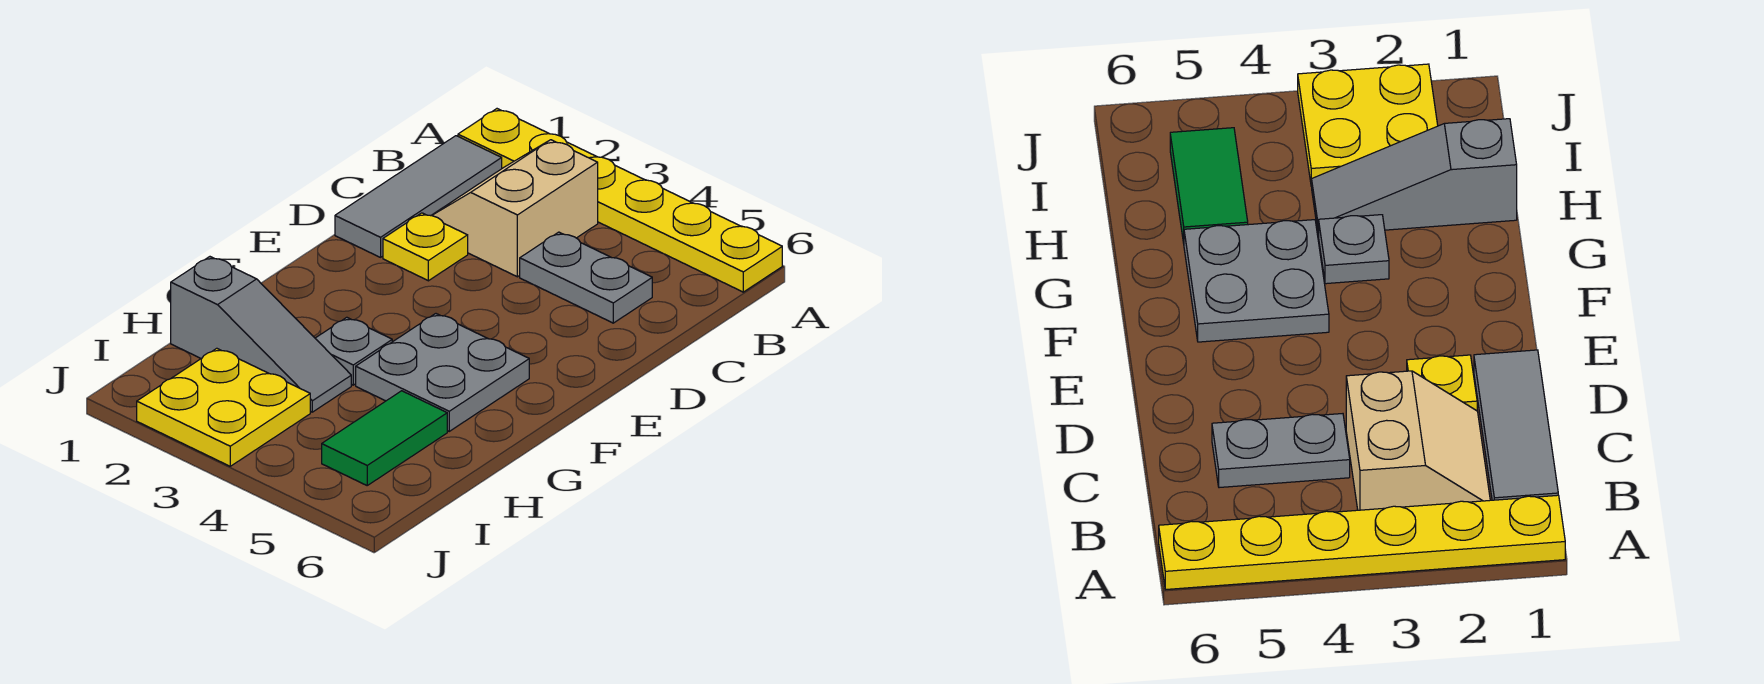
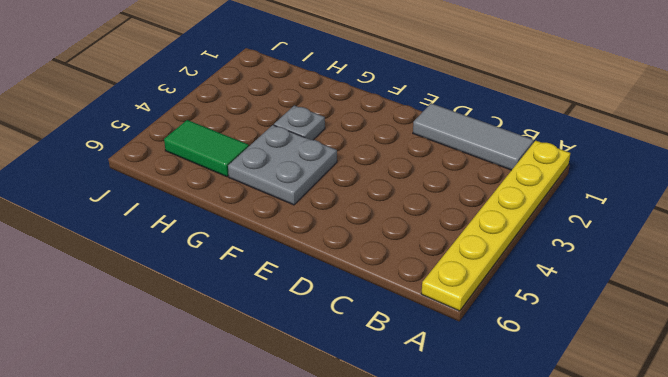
none -> tan slope B2:C3 level 1 top 3
none -> grey plate C4:C5 level 1

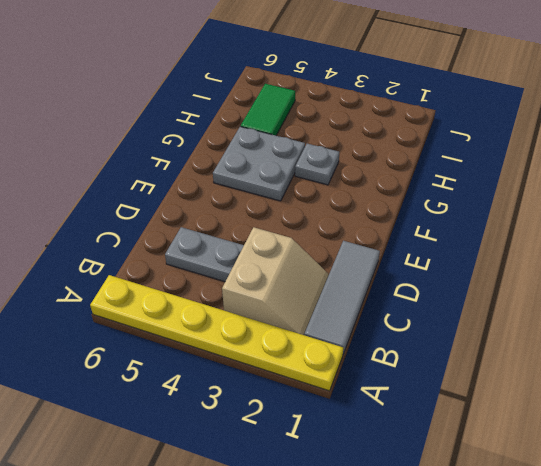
none -> yellow plate D2 level 1
none -> grey slope H1:H3 level 1 top 1

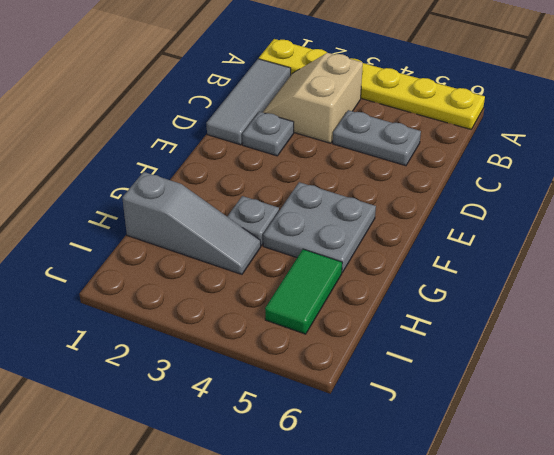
grey plate D2 level 1 -> yellow plate D2 level 1
none -> yellow plate I2:J3 level 1

